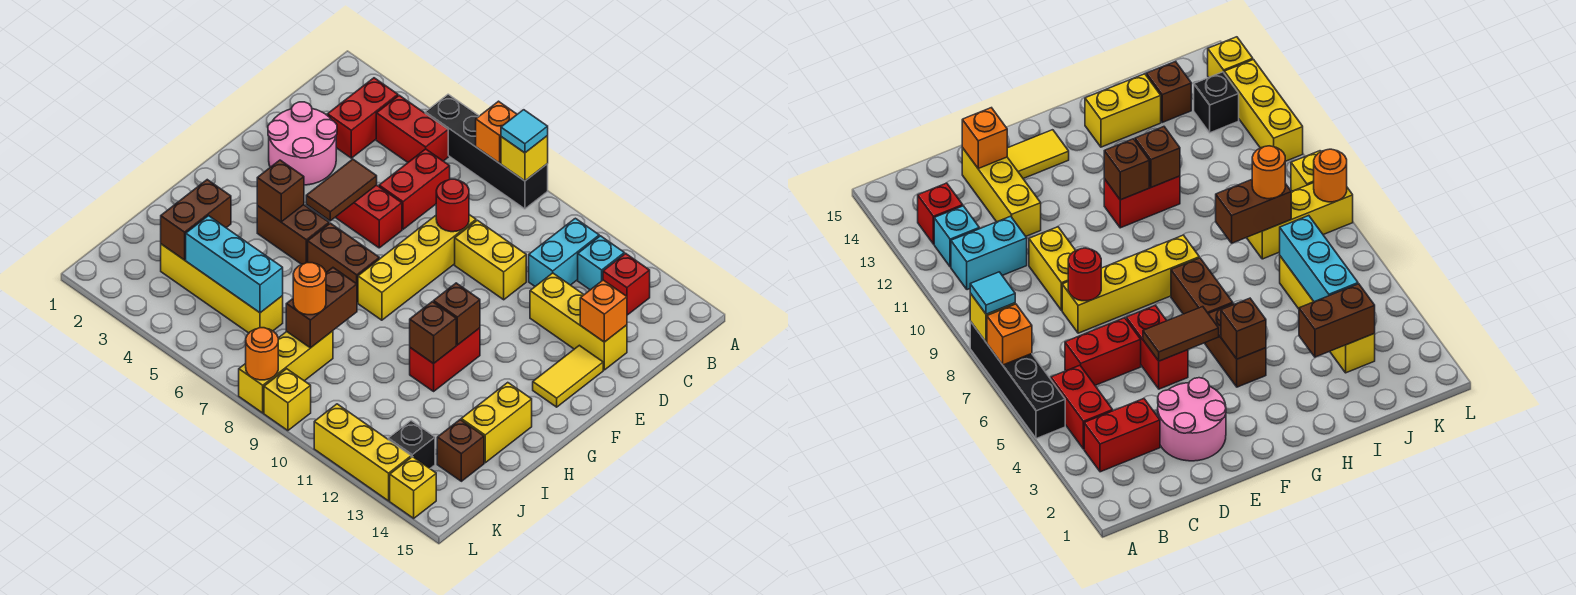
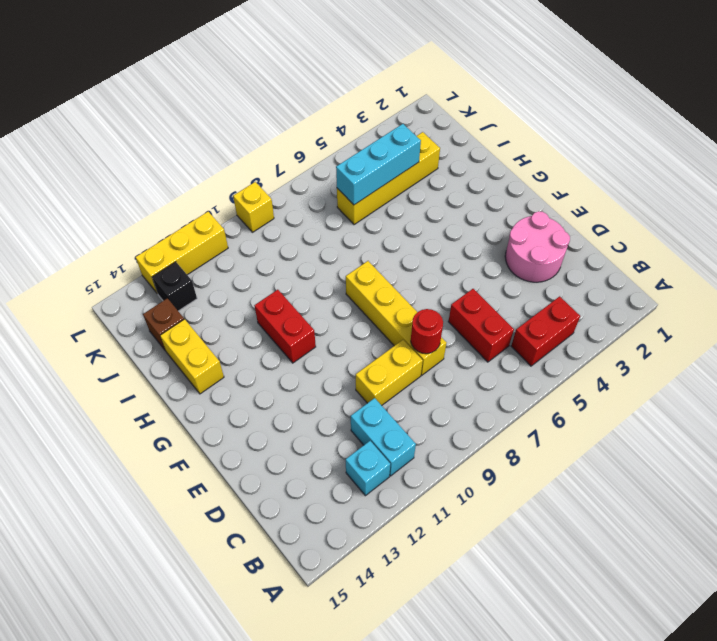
none -> black brick A5:A8 level 1
none -> red brick B3:C3 level 1
none -> red brick B13 level 1
none -> yellow brick D12:D14 level 1

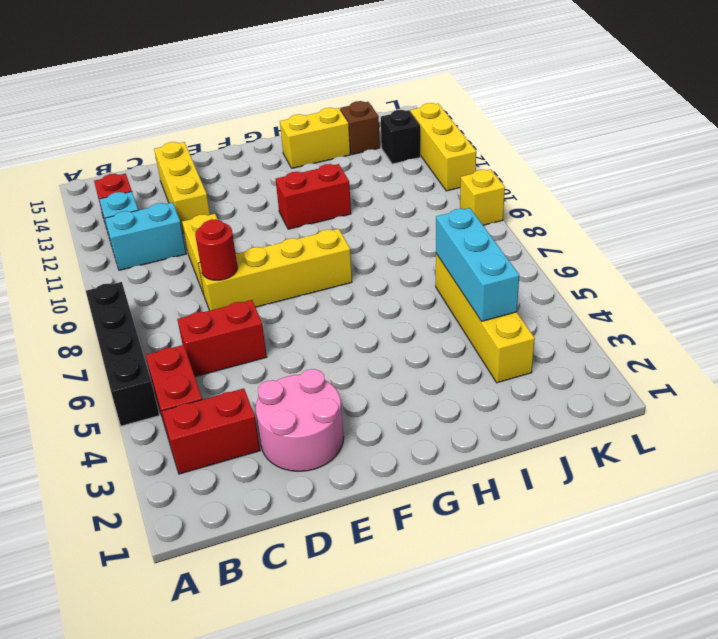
none -> red brick E5:E6 level 1
none -> yellow tile E14:F14 level 1
none -> brown brick G4:G5 level 1
none -> brown brick G6:G7 level 1

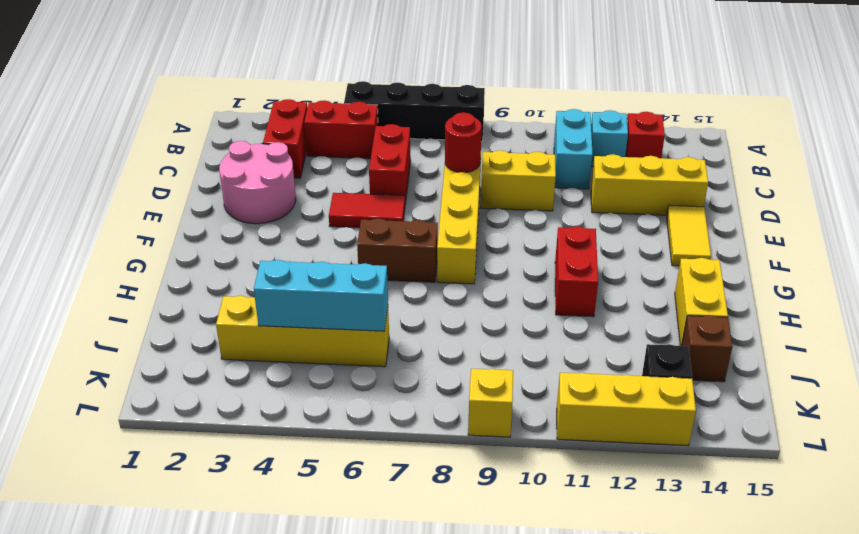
red tile E5:E6 level 1 -> red brick E5:E6 level 1
none -> brown brick G4:G5 level 1
none -> yellow brick J8:L8 level 1
none -> yellow brick L14 level 1
none -> orange brick A7 level 2

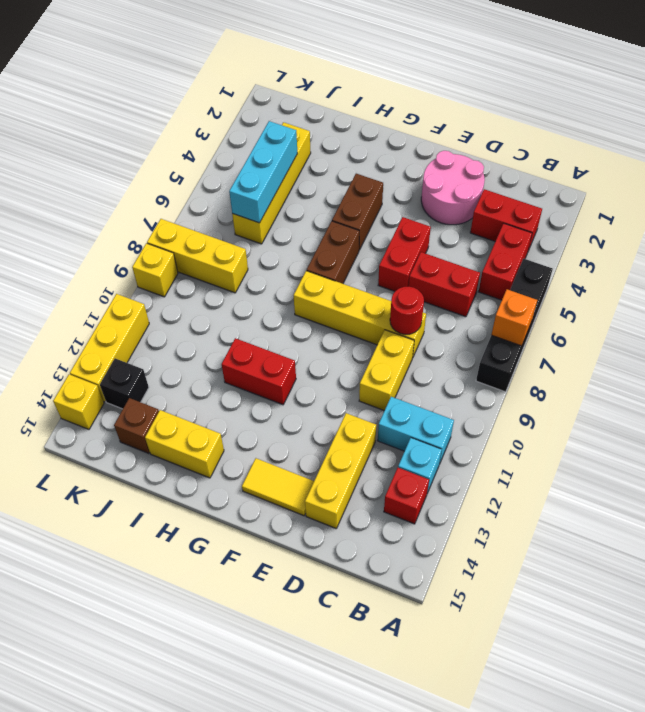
none -> yellow brick A8 level 2
none -> orange brick D14 level 2
none -> brown tile E5:F5 level 2
none -> brown brick G4 level 2

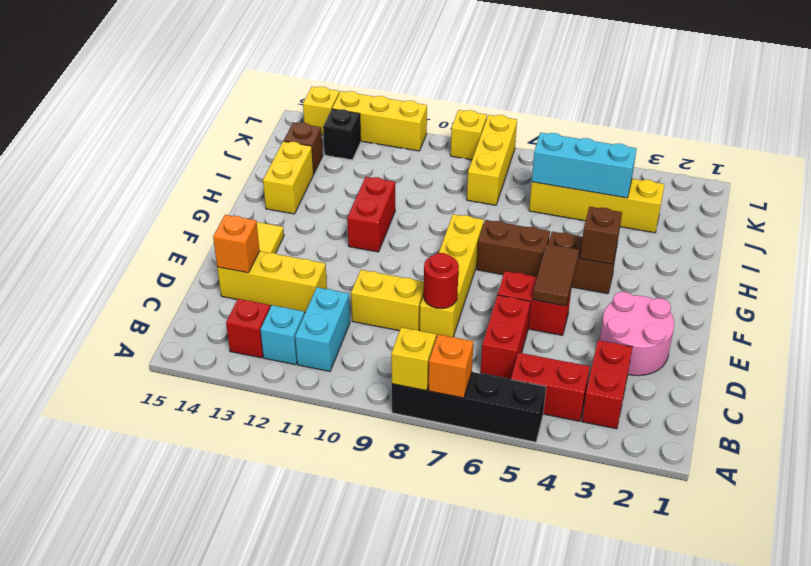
none -> brown brick G11 level 2
none -> brown brick H11 level 2
none -> brown brick I3:J3 level 2
none -> brown brick I8:J8 level 2

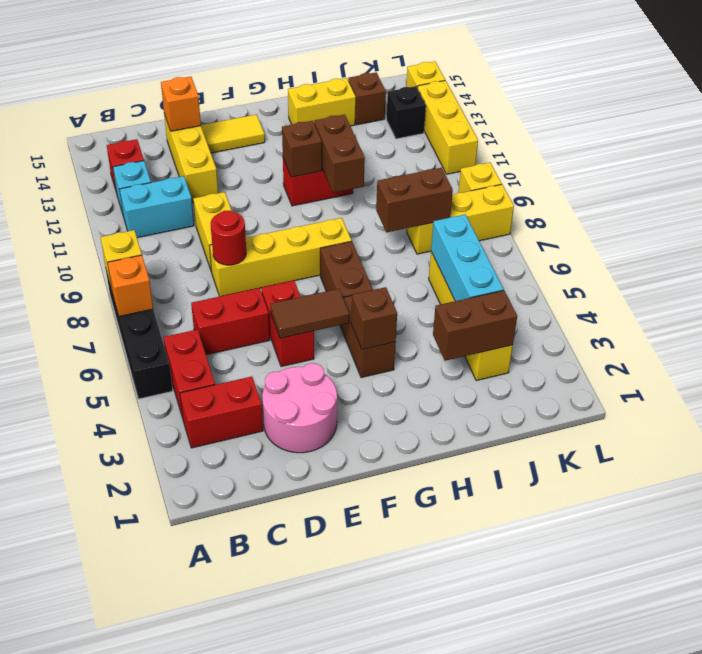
brown brick H10:H11 level 2 -> brown brick H11 level 2
none -> orange round brick L8 level 2
none -> cyan tile A8 level 3
none -> orange round brick J8 level 3

